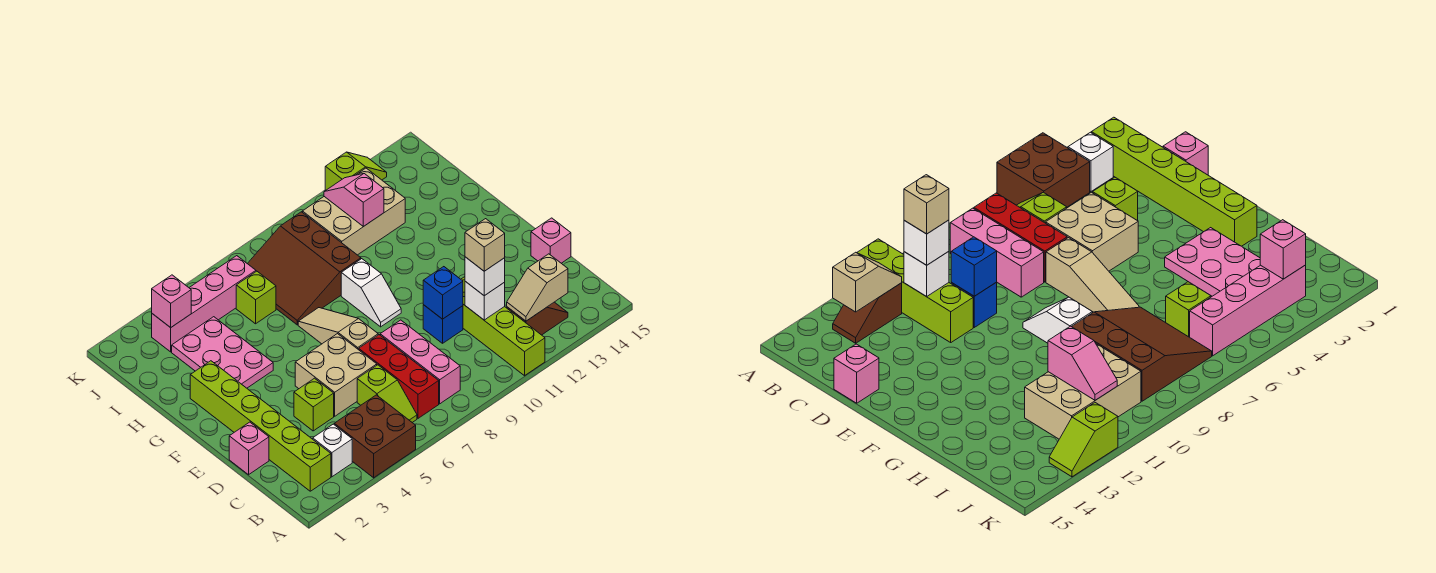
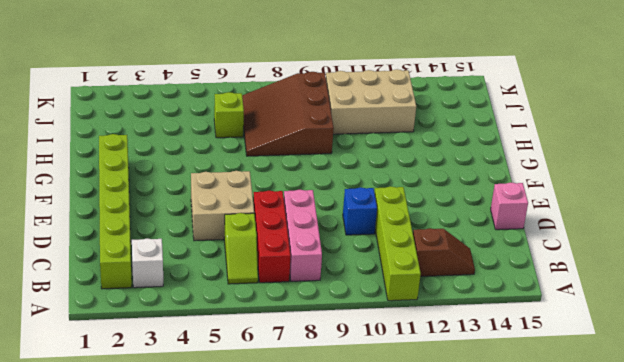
none -> brown brick A4:B5 level 1
none -> pink brick D1 level 1
none -> lime brick D4 level 1

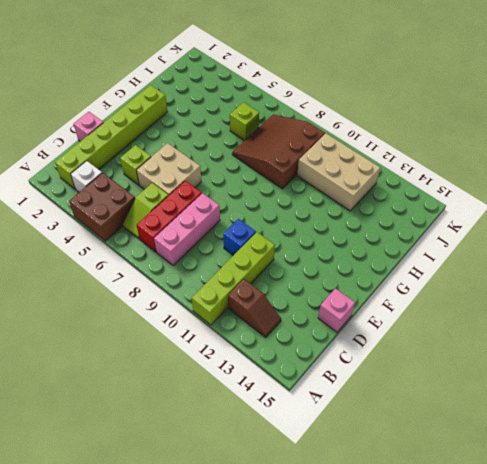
none -> tan slope E7:G7 level 1 top E
none -> white slope F9:G9 level 1 top G
none -> pink plate G3:I4 level 1

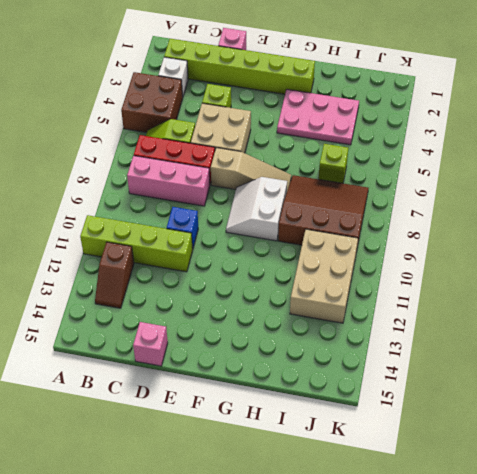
white slope F8:G9 level 1 top G -> white slope F9:G9 level 1 top G
none -> pink brick J3:J6 level 1
none -> lime slope K12:K13 level 1 top 12
none -> tan slope B12:B13 level 2 top 13

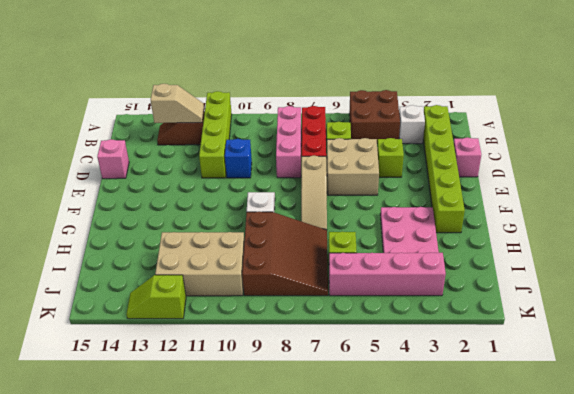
none -> white brick C11 level 2
none -> blue brick D10 level 2
none -> pink slope I11:J11 level 2 top I

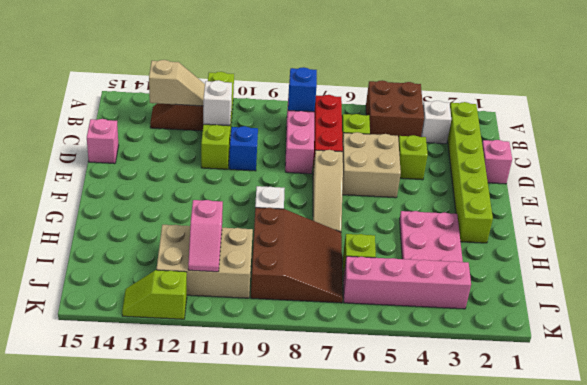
blue brick B8 level 2 -> blue brick D10 level 2
none -> pink brick J3 level 2
none -> white brick C11 level 3
none -> tan brick C11 level 4

